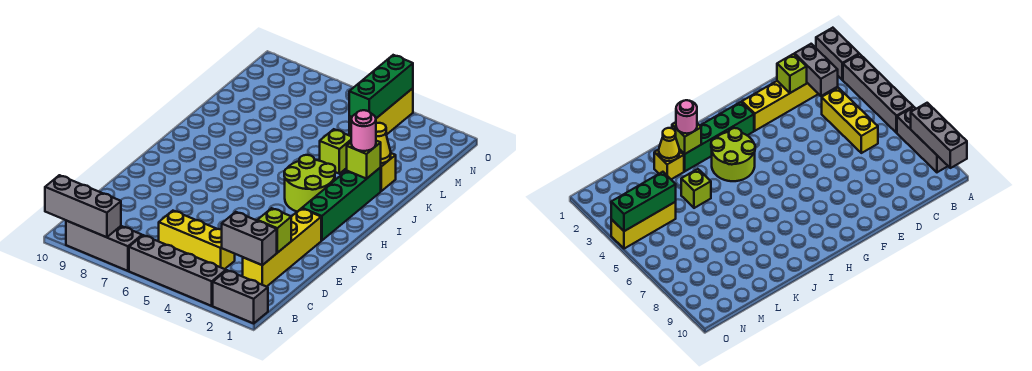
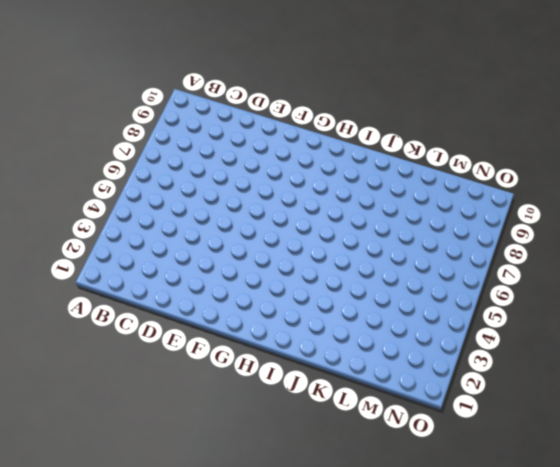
none -> grey brick A1:A2 level 1
none -> grey brick A3:A6 level 1
none -> grey brick A7:A9 level 1

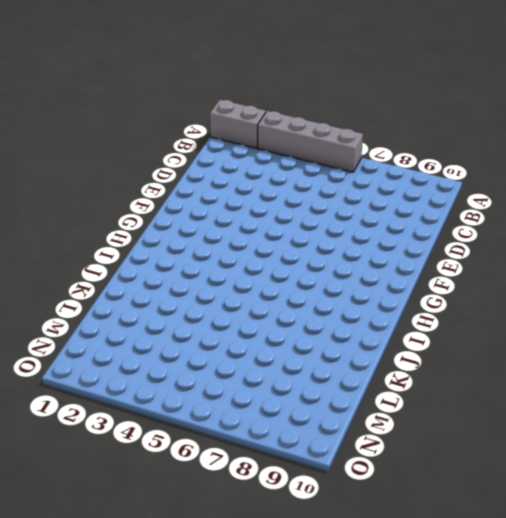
none -> grey brick A7:A9 level 1
none -> yellow brick C2:F2 level 1
none -> yellow brick C4:C6 level 1

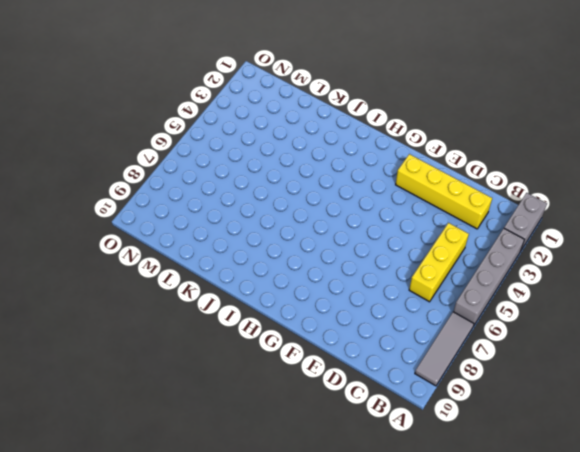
grey tile A7:A9 level 1 -> grey brick A7:A9 level 1
none -> green brick G2:J2 level 1
none -> lime round brick H3:I4 level 1
none -> yellow brick K2 level 1

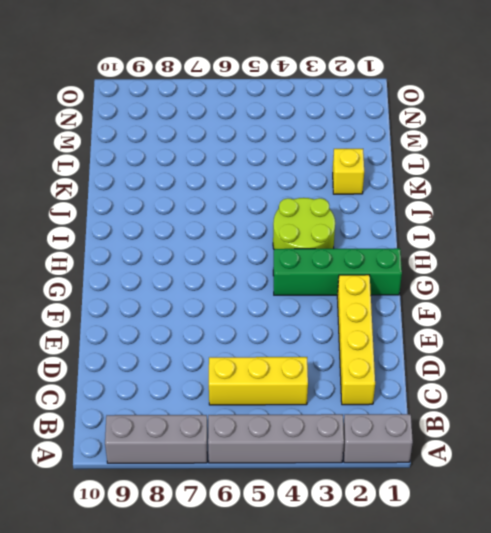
green brick G1:G4 level 1 -> green brick G2:J2 level 1
none -> lime brick K4 level 1
none -> yellow brick M4:O4 level 1
none -> grey brick A8:A10 level 2

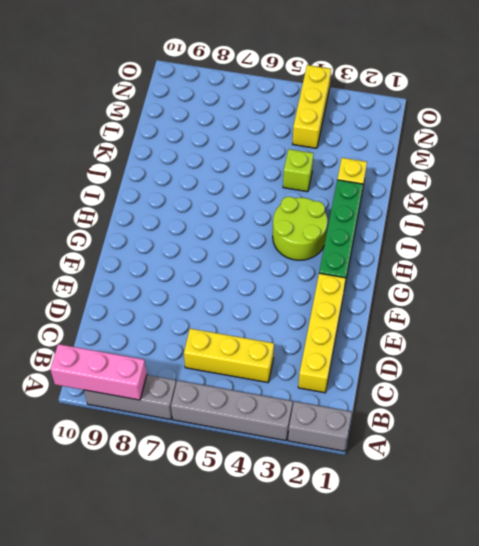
pink brick A8:A10 level 2 -> grey brick A8:A10 level 2
none -> grey brick C2:C3 level 2
none -> lime brick D2 level 2
none -> lime brick J2 level 2

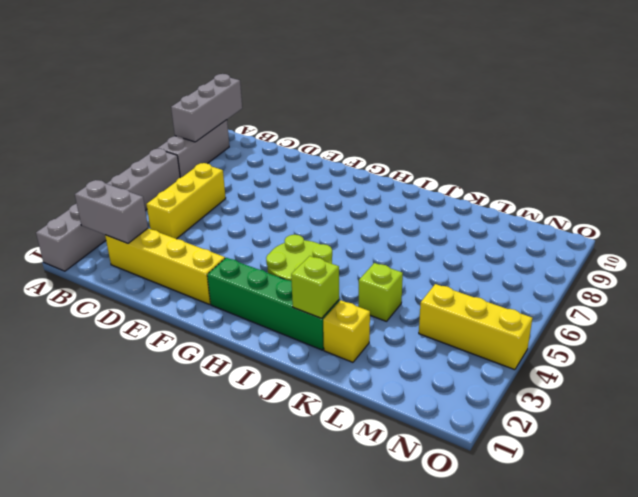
grey brick B2:C2 level 2 -> grey brick C2:C3 level 2
none -> lime brick D2 level 2
none -> yellow cone K2 level 2
none -> green brick M4:O4 level 2

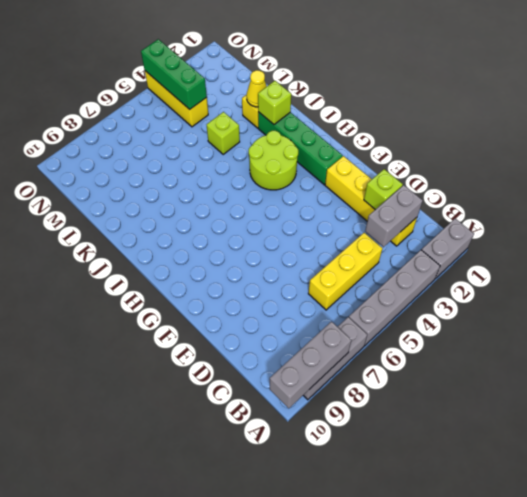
none -> pink round brick J2 level 3

